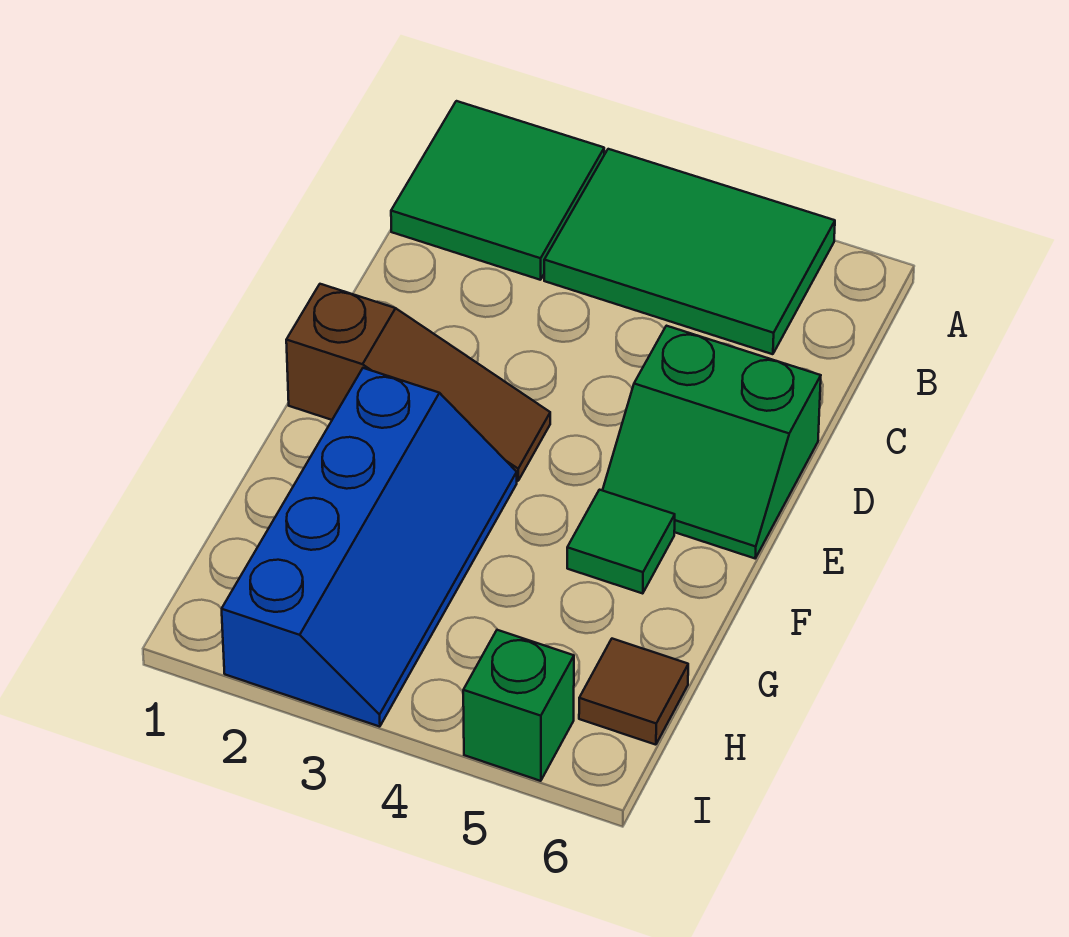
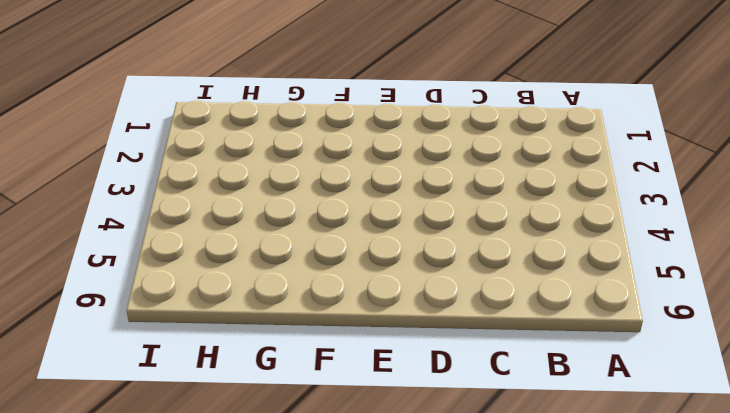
none -> green tile A1:B2 level 1
none -> green tile A3:B5 level 1

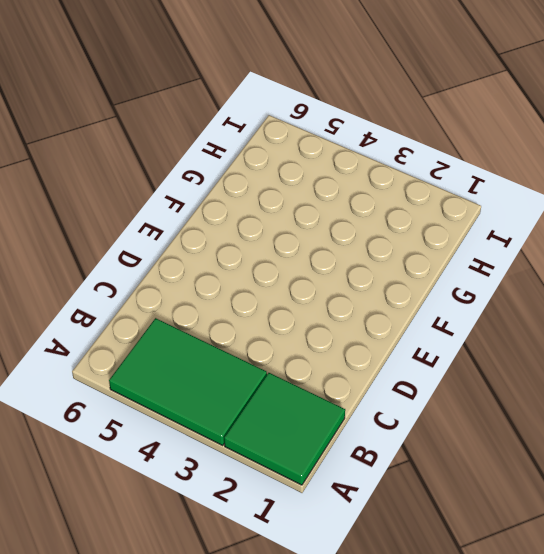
none -> green slope D5:E6 level 1 top D
none -> brown slope E1:E3 level 1 top 1

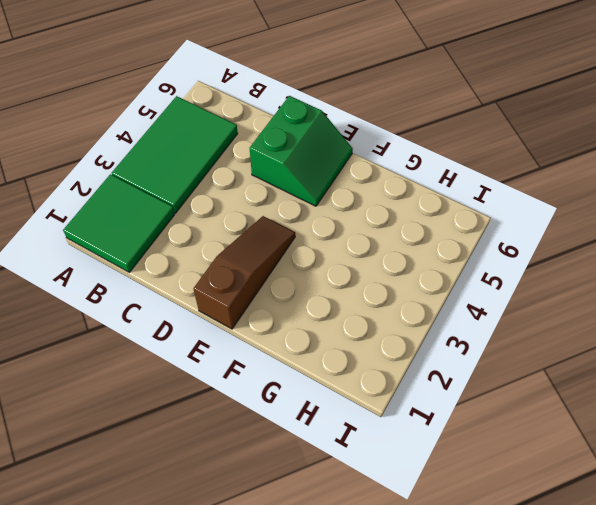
none -> blue slope F2:I3 level 1 top 2
none -> green tile F5 level 1

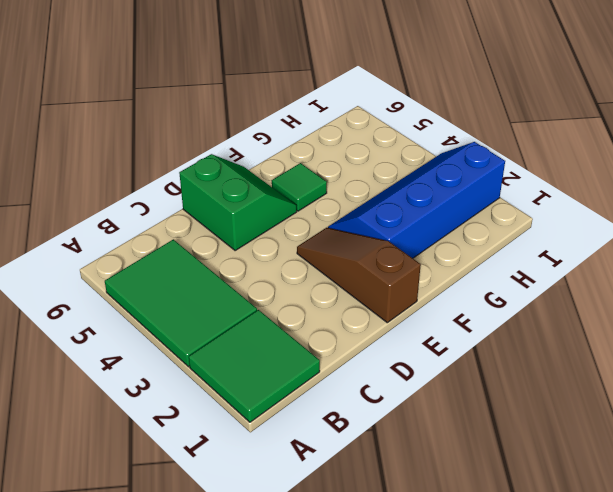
none -> brown tile H6 level 1
none -> green brick I5 level 1

